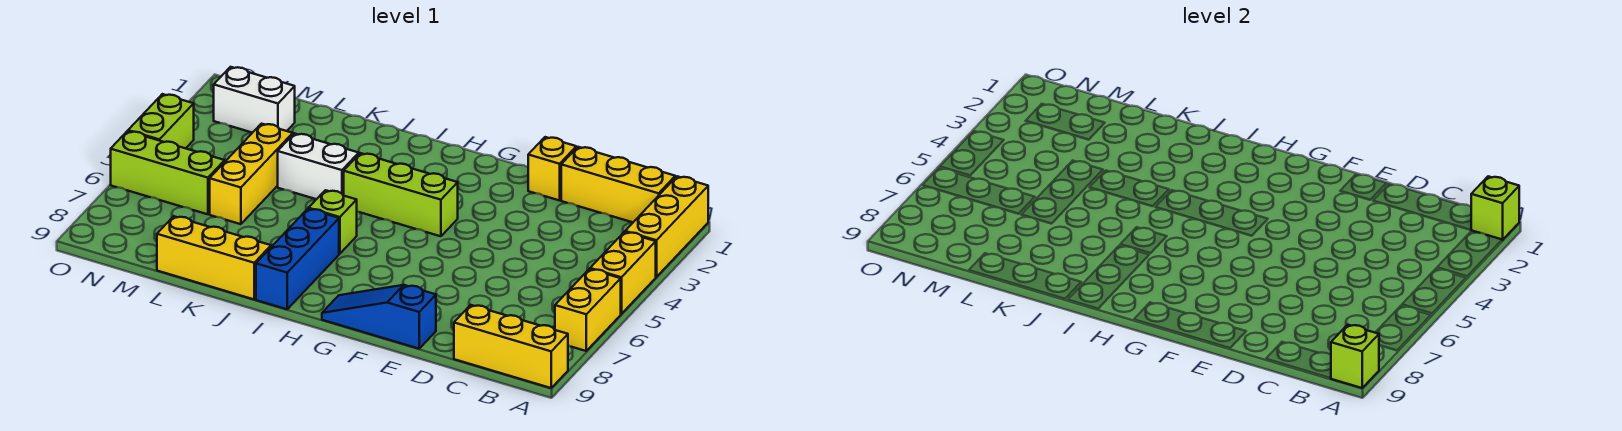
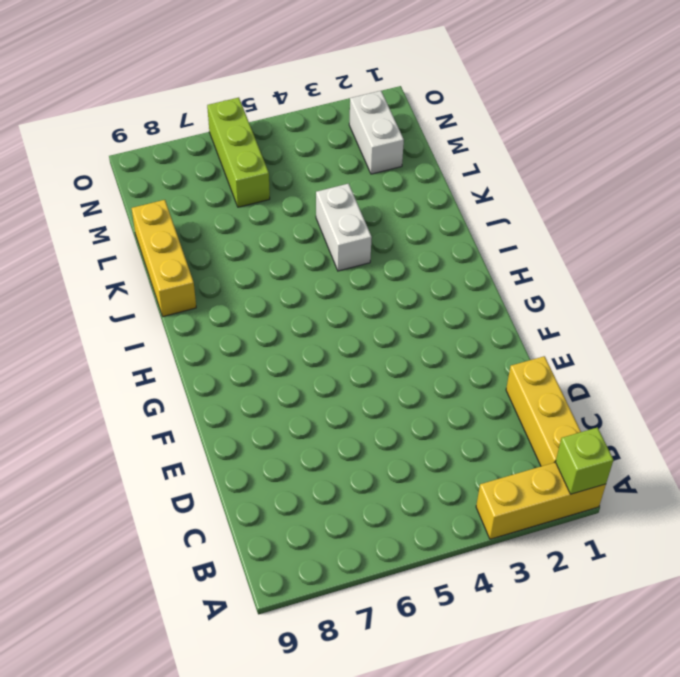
none -> yellow brick A4:A5 level 1
none -> yellow brick A6:A7 level 1
none -> yellow brick A9:C9 level 1

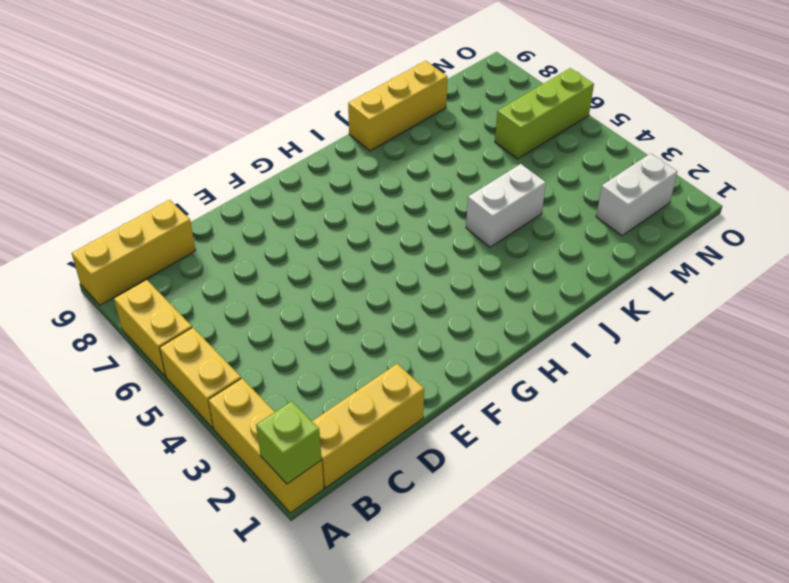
none -> yellow brick E1 level 1
none -> blue slope E9:G9 level 1 top E
none -> lime brick G4:I4 level 1

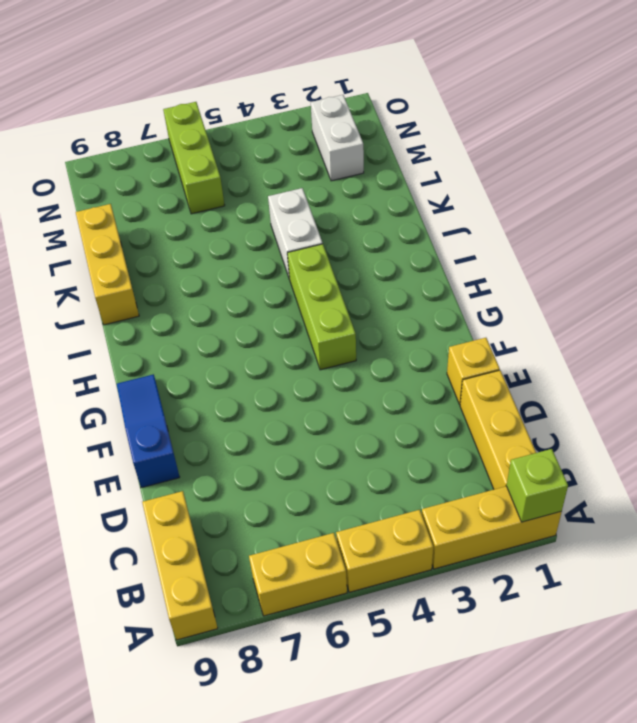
none -> lime brick I6 level 1
none -> blue brick I7:I9 level 1
none -> yellow brick L4:L6 level 1

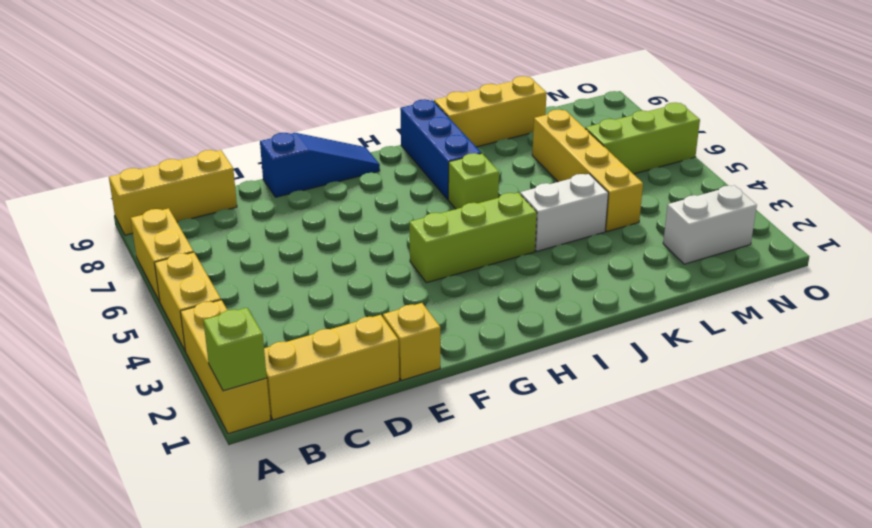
yellow brick L4:L7 level 1 -> yellow brick L4:L6 level 1
none -> lime brick O4:O5 level 1
none -> lime brick A9 level 2

